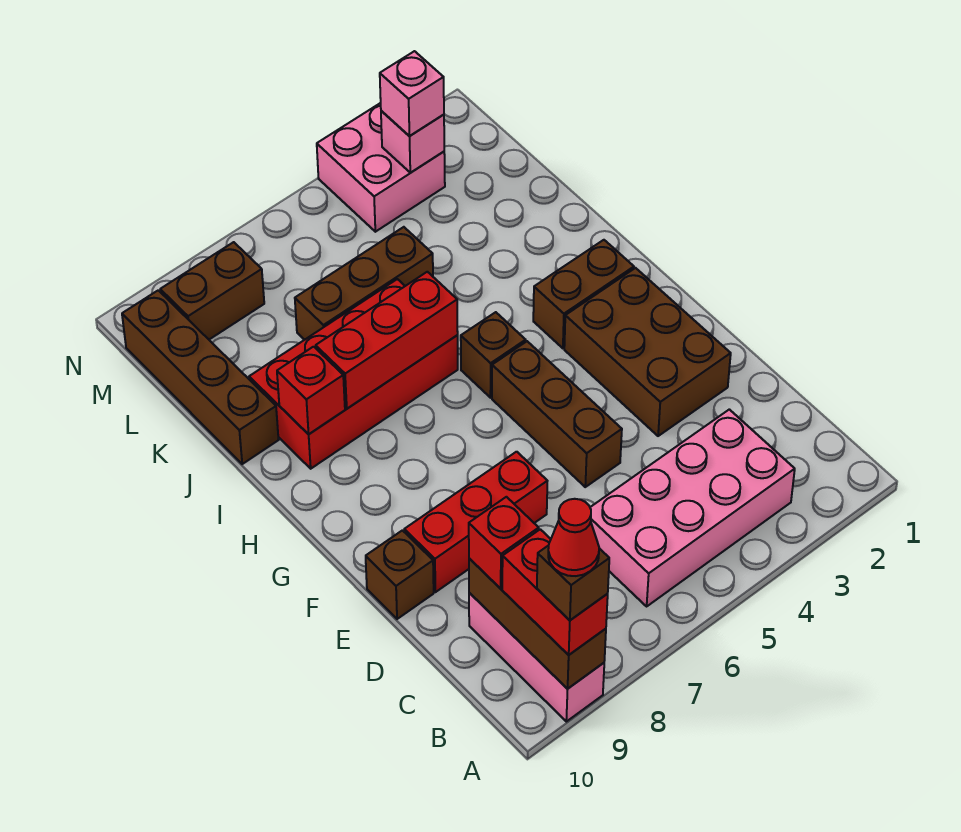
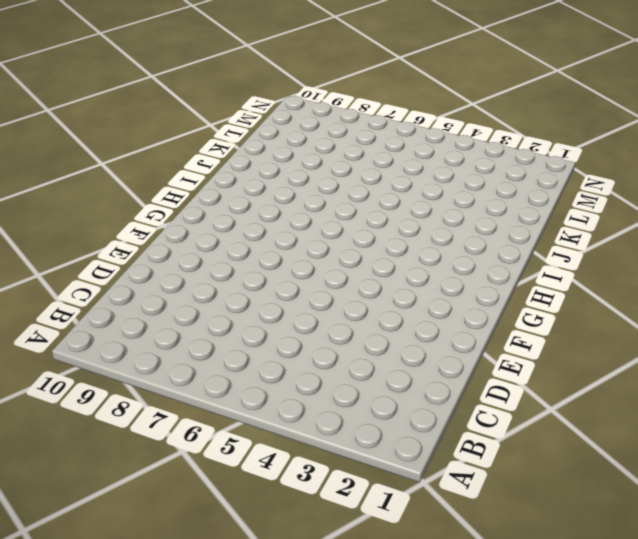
none -> pink brick A9:C9 level 1
none -> pink brick B3:C6 level 1
none -> brown brick E2:G3 level 1

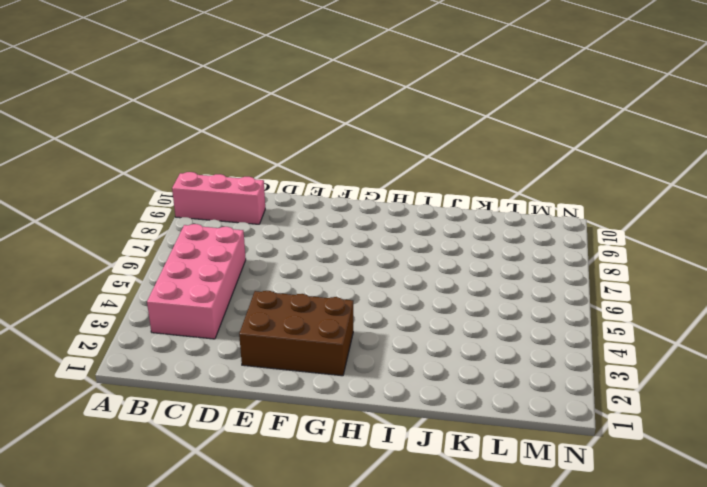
none -> brown brick E5:G5 level 1
none -> red brick E7:E9 level 1
none -> brown brick E10 level 1

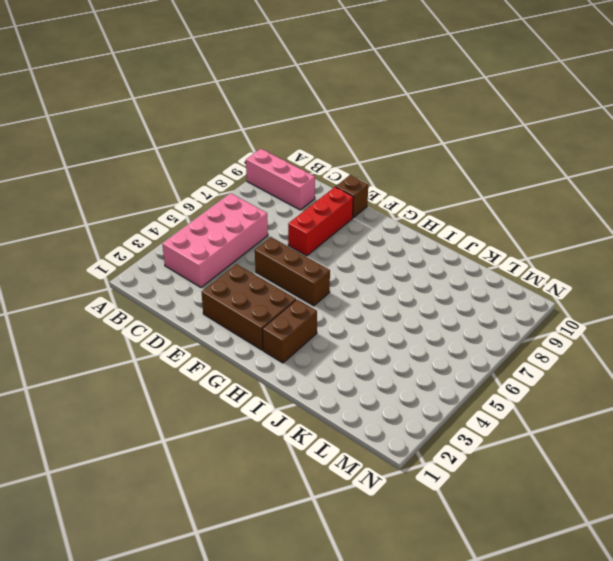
none -> brown brick H5 level 1
none -> red brick I6:J9 level 1
none -> brown brick J10:M10 level 1

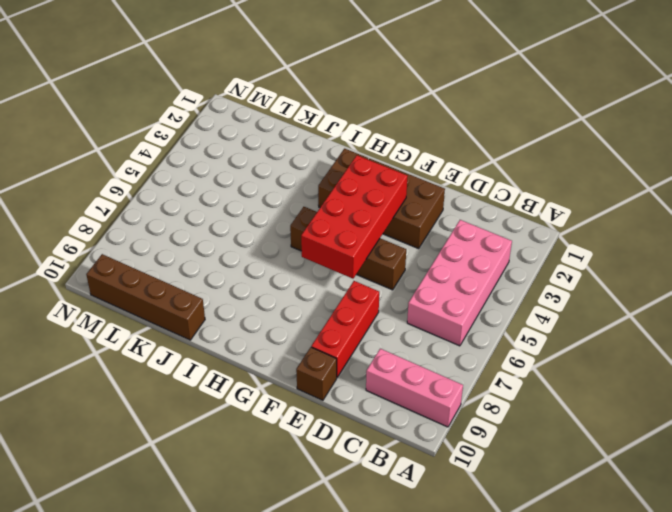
red brick F3:G6 level 2 -> red brick I6:J9 level 1
none -> brown brick K5:K7 level 1
none -> pink brick M3:N4 level 1
none -> brown brick M8:M9 level 1

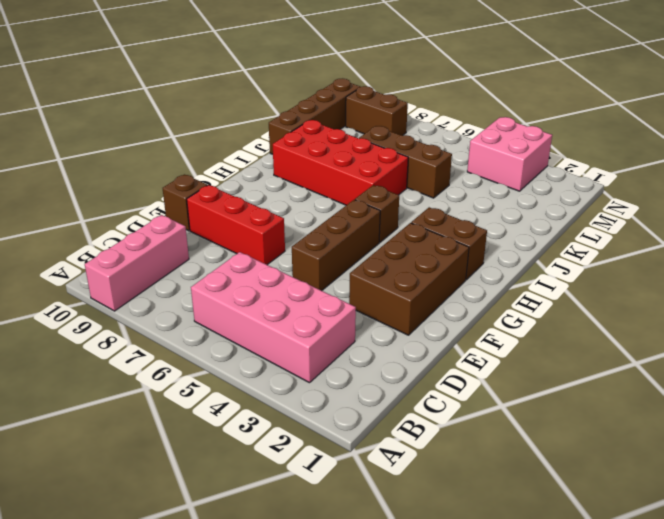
none -> brown brick A9:C9 level 2
none -> red brick I6:I8 level 2
none -> red brick I9 level 2

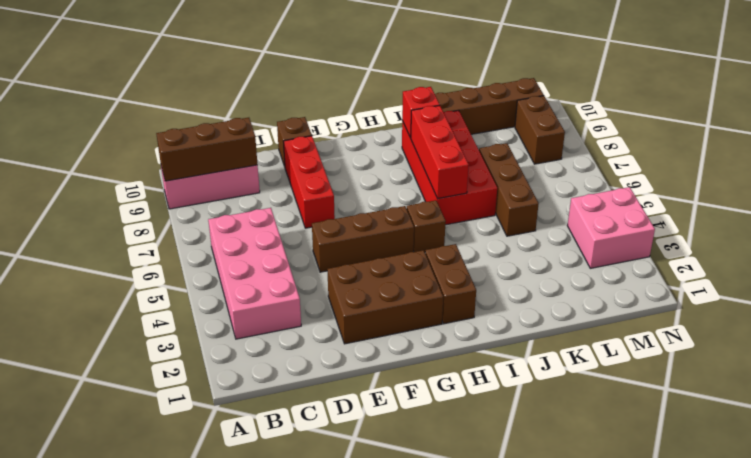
none -> pink brick M3 level 2
none -> red brick A9:B9 level 3
none -> red brick C9 level 3

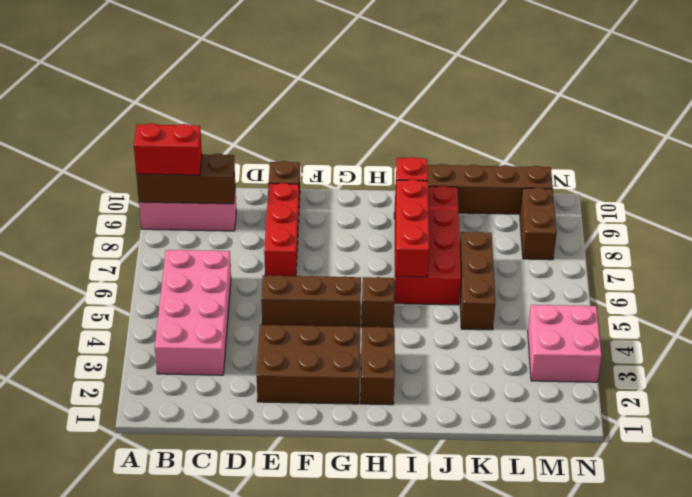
none -> pink brick M3 level 2
none -> red brick C9 level 3
none -> pink brick M3 level 3

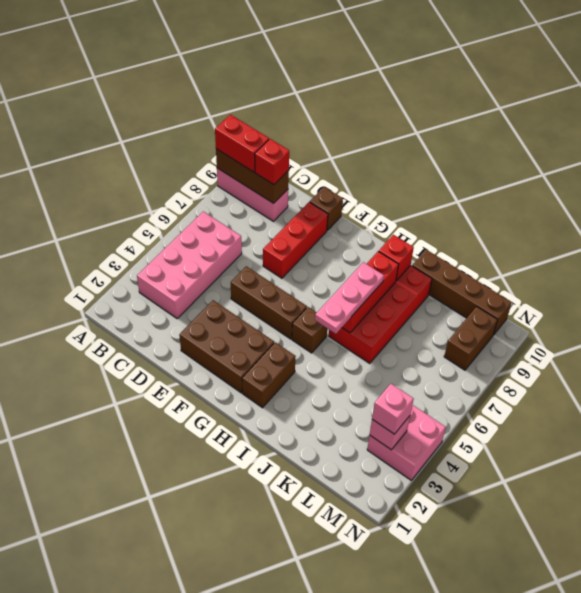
pink plate I5:I7 level 3 -> none
none -> brown brick K5:K7 level 1
none -> brown brick A9 level 4
none -> red cone A9 level 5

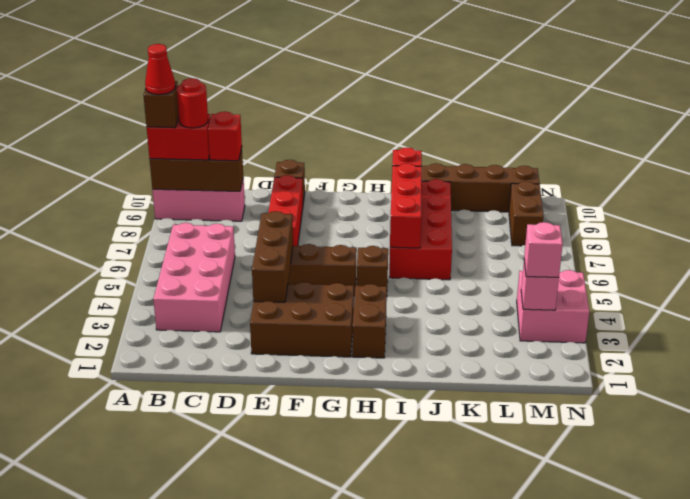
red round brick B9 level 4 -> none
brown brick E3:E5 level 2 -> brown brick K5:K7 level 1

